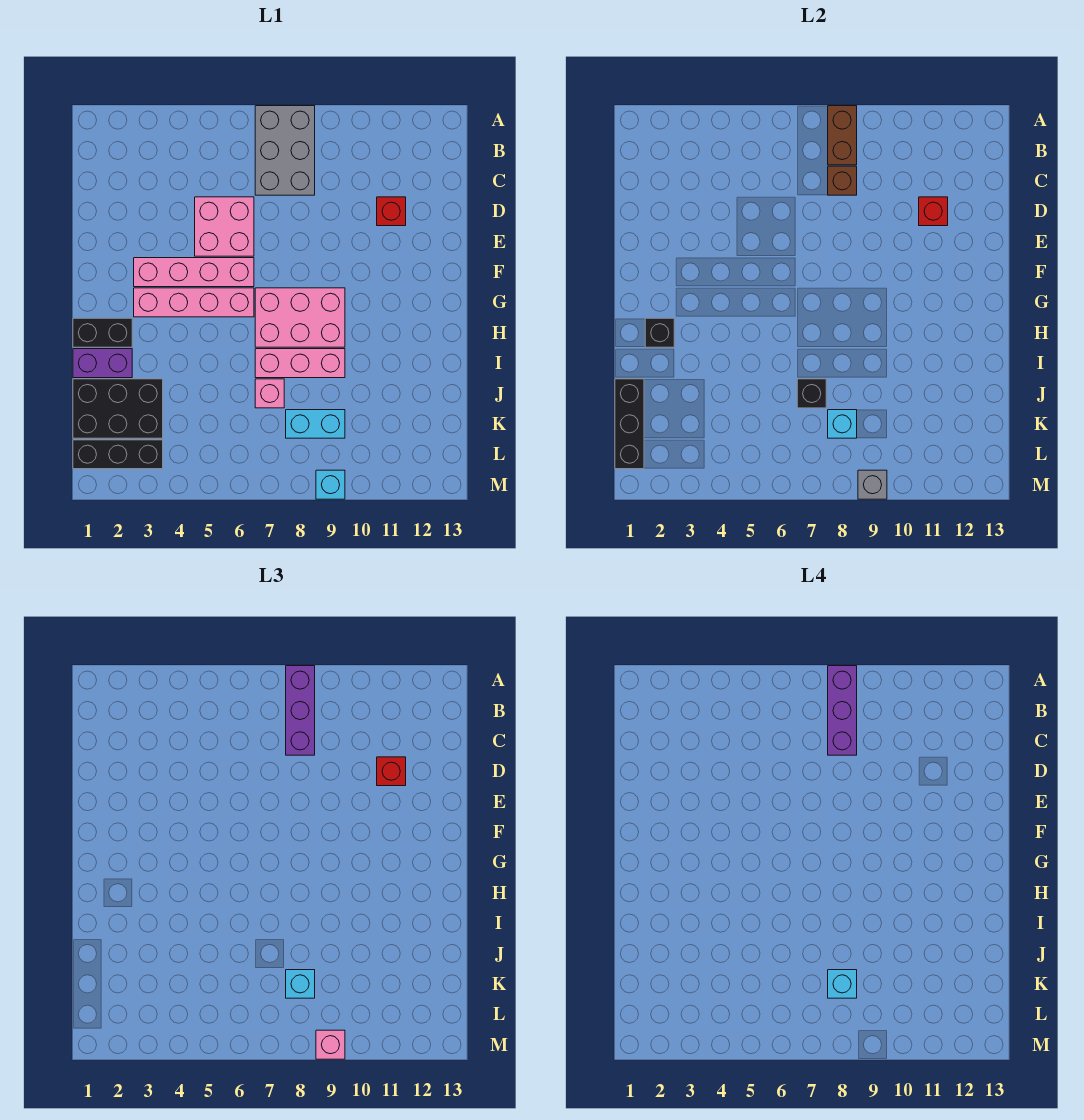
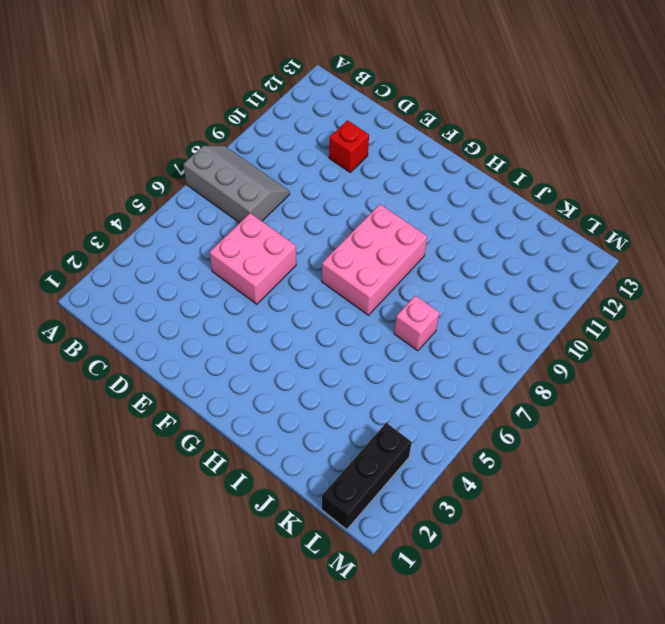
grey slope A7:C8 level 1 top 7 -> grey brick A7:C8 level 1
none -> pink brick F3:F6 level 1
none -> pink brick G3:G6 level 1
none -> black brick H1:H2 level 1

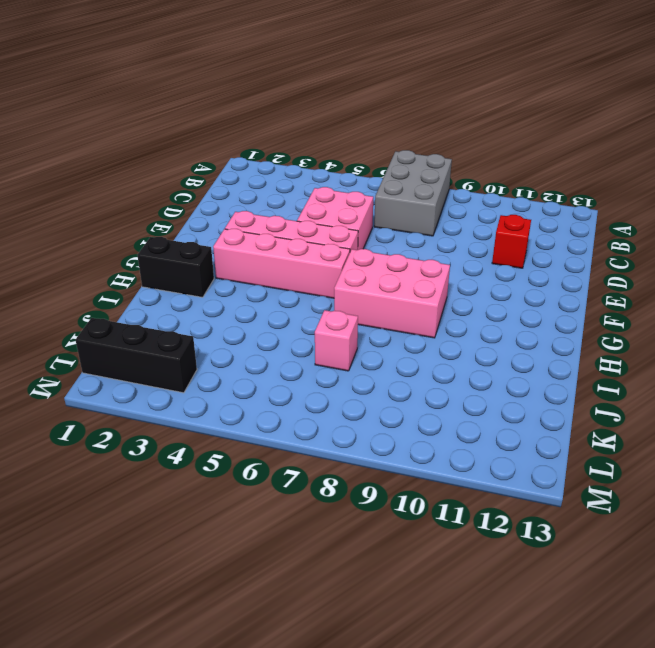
none -> purple brick I1:I2 level 1
none -> pink brick I7:I9 level 1
none -> black brick J1:K3 level 1

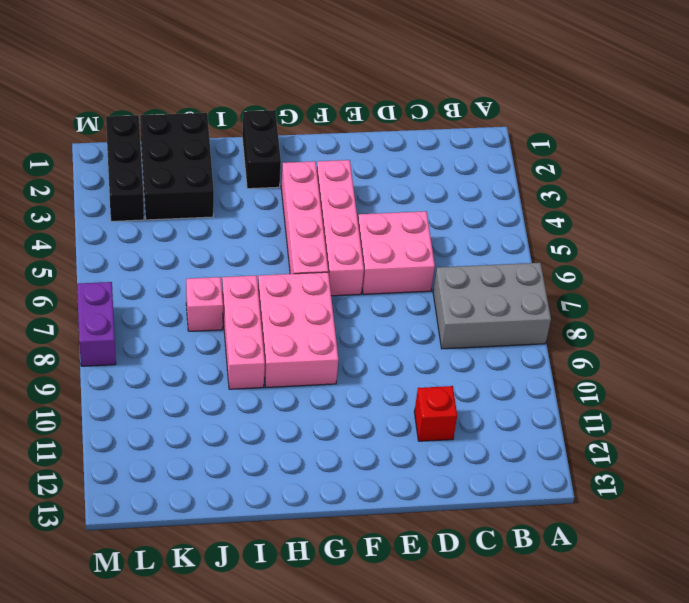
purple brick M7:M8 level 1 -> purple brick I1:I2 level 1
none -> cyan brick K8:K9 level 1
none -> cyan brick M9 level 1
none -> brown brick A8:B8 level 2

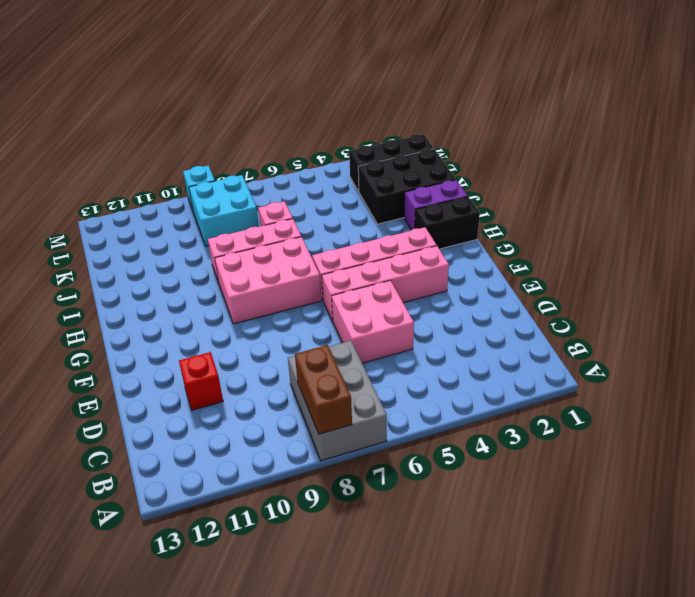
cyan brick K8:L9 level 1 -> cyan brick K8:K9 level 1
none -> brown brick C8 level 2
none -> red brick D11 level 2
none -> black brick H2 level 2

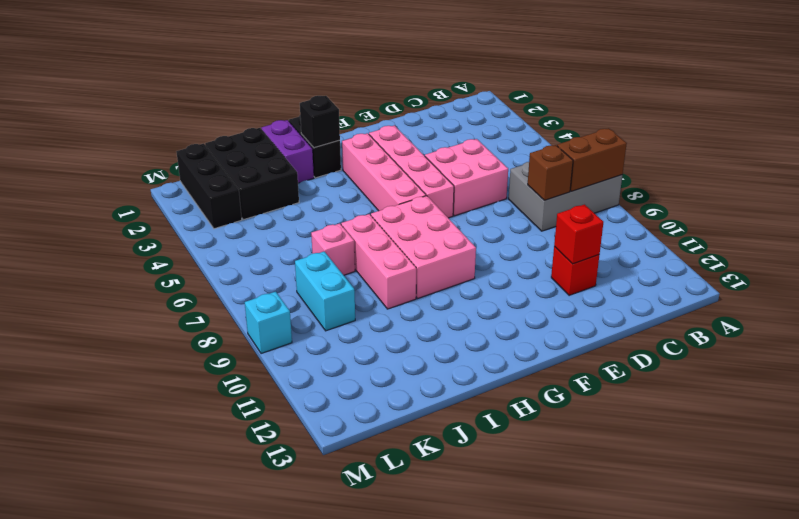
none -> black brick J1:L1 level 2
none -> black brick J7 level 2
none -> cyan brick K8 level 2

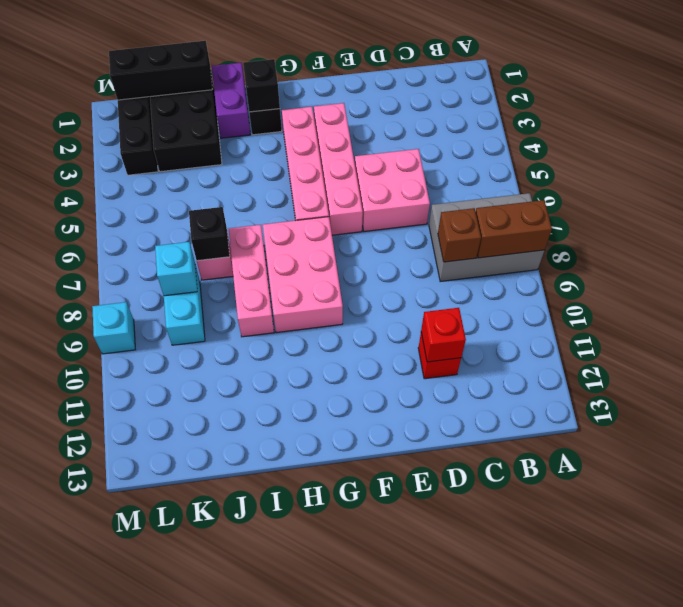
none -> grey brick M9 level 2
none -> purple brick A8:C8 level 3
none -> red brick D11 level 3

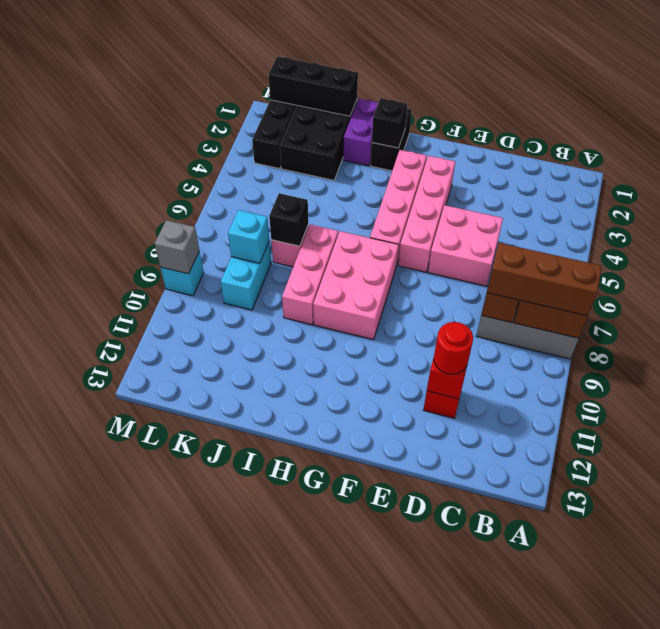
brown brick A8:C8 level 3 -> purple brick A8:C8 level 3
red round brick D11 level 3 -> red brick D11 level 3
none -> cyan brick K8 level 3
none -> pink brick M9 level 3
none -> purple brick A8:C8 level 4

